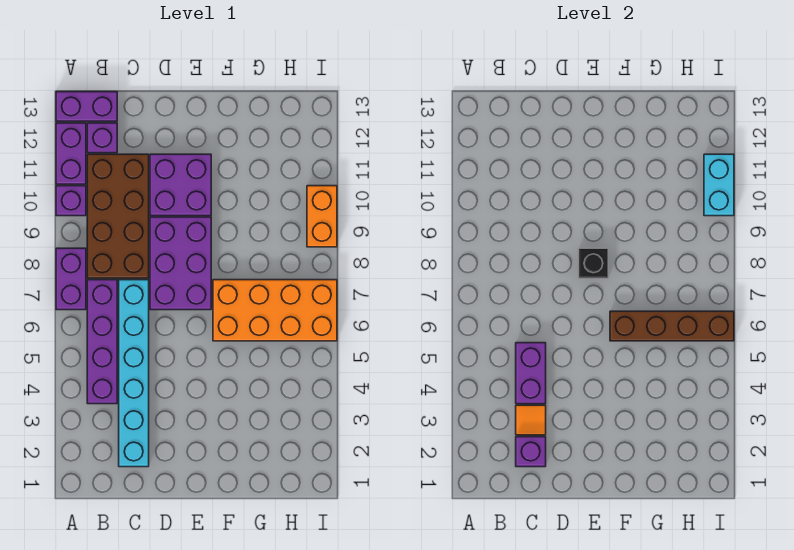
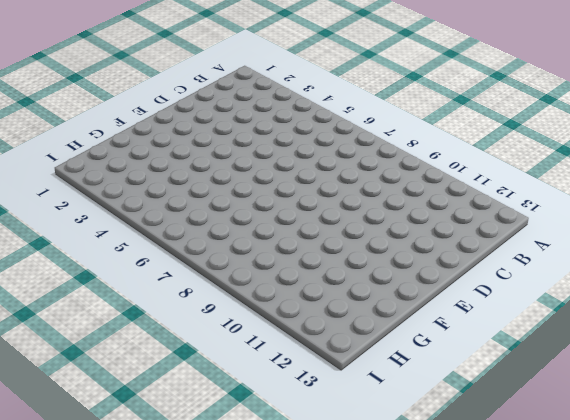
none -> purple brick A7:A8 level 1
none -> purple brick A10 level 1
none -> purple brick A11:A12 level 1

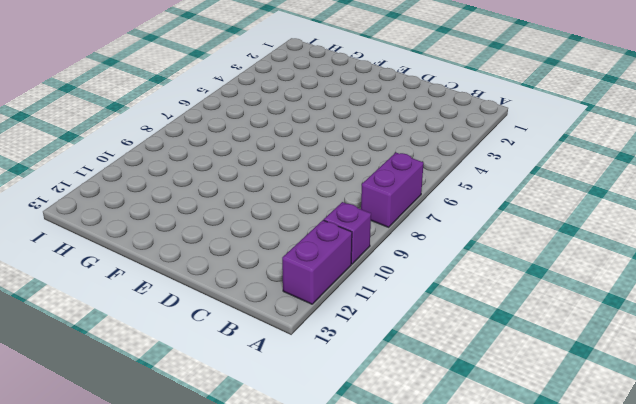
none -> purple brick A13:B13 level 1
none -> purple brick B4:B7 level 1
none -> brown brick B8:C11 level 1

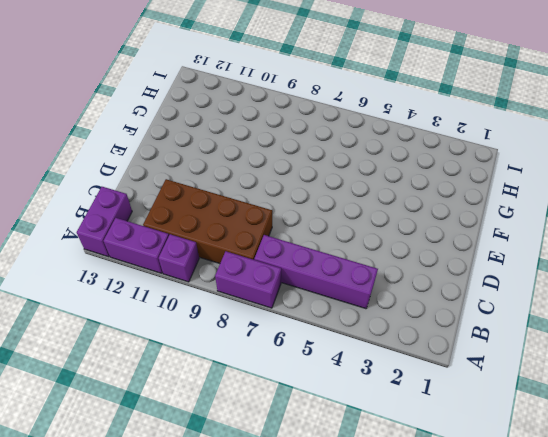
none -> purple brick B12 level 1
none -> cyan brick C2:C7 level 1
none -> purple brick D7:E9 level 1

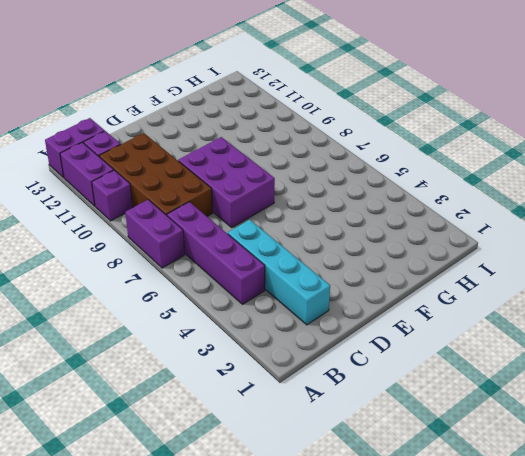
cyan brick C2:C5 level 1 -> cyan brick C2:C7 level 1
none -> purple brick D10:E11 level 1
none -> orange brick F6:I7 level 1
none -> orange brick I9:I10 level 1

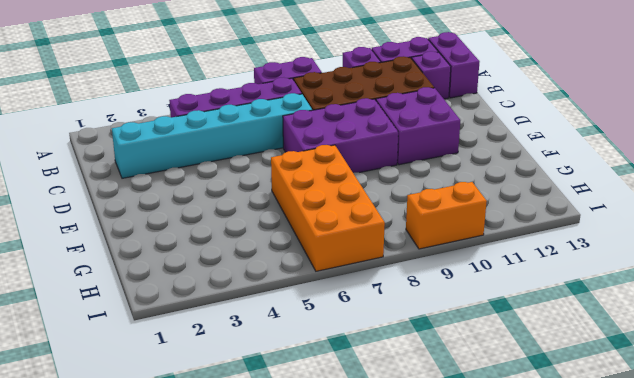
none -> purple brick C2 level 2
none -> orange tile C3 level 2
none -> purple brick C4:C5 level 2

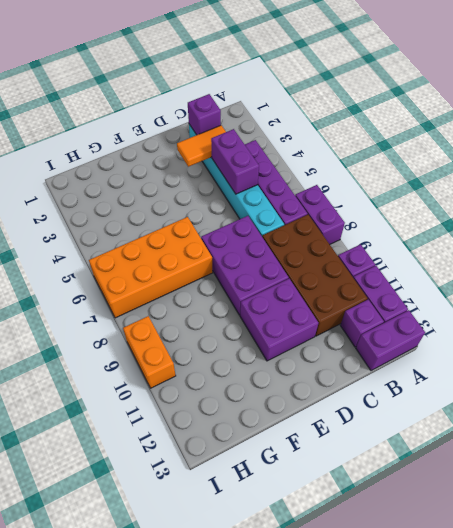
orange tile C3:D3 level 2 -> orange tile C3 level 2
none -> black brick E8 level 2
none -> brown brick F6:I6 level 2
none -> cyan brick I10:I11 level 2

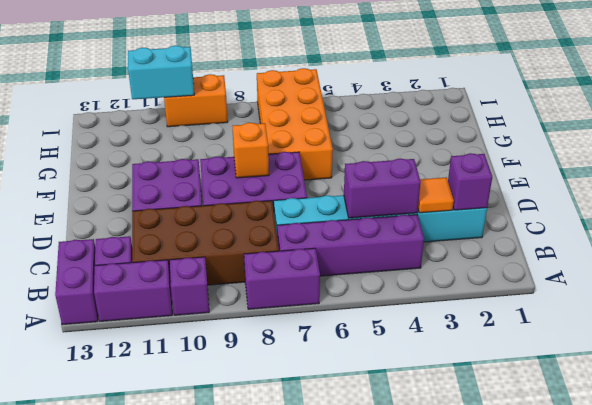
orange brick E8 level 2 -> black brick E8 level 2
none -> brown brick F6:I6 level 2

